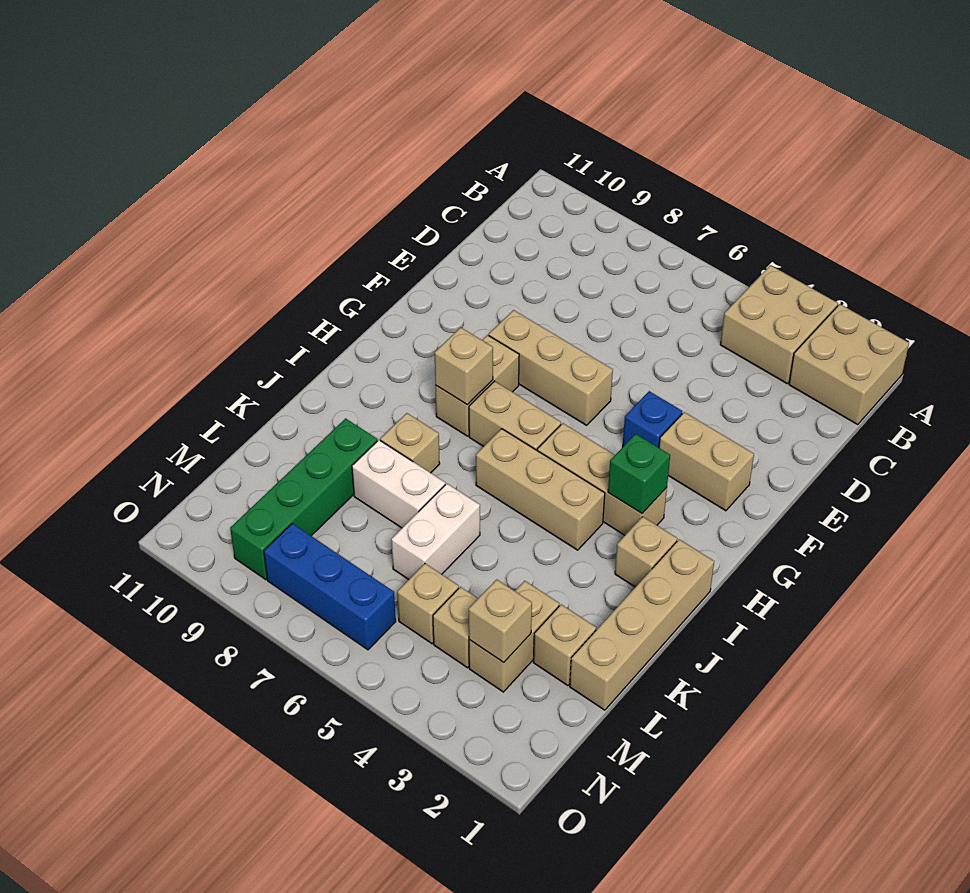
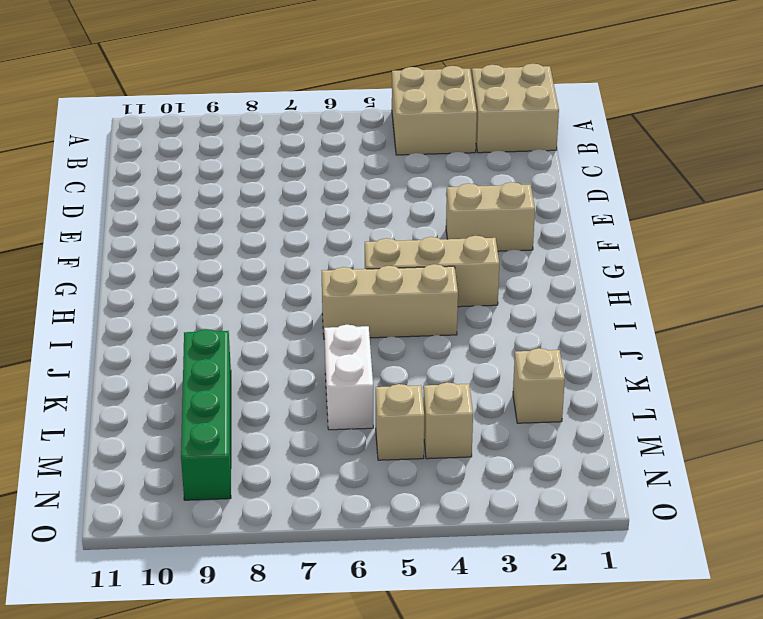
none -> blue brick F4 level 1
none -> tan brick F6:F8 level 1
none -> tan brick G8:H8 level 1

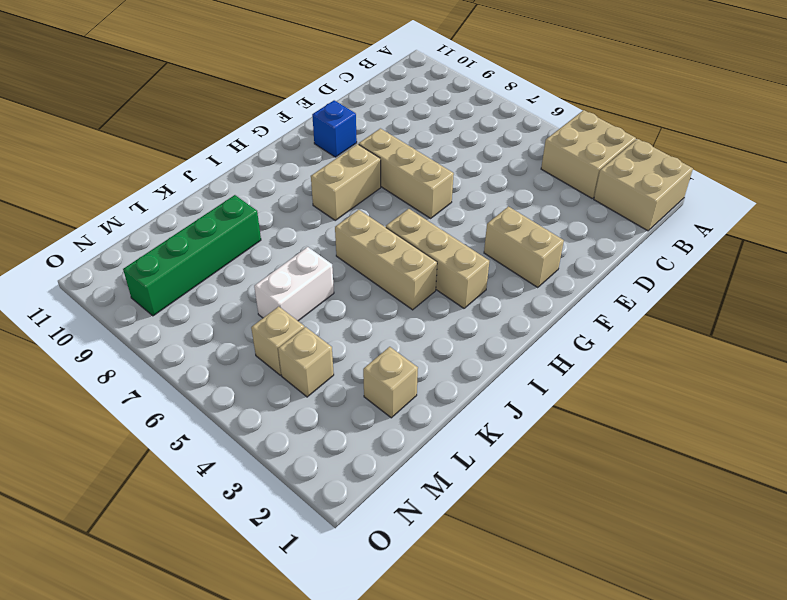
blue brick F10 level 1 -> blue brick F4 level 1
none -> tan brick H6:H7 level 1
none -> tan brick I1:L1 level 1
none -> tan brick I2 level 1

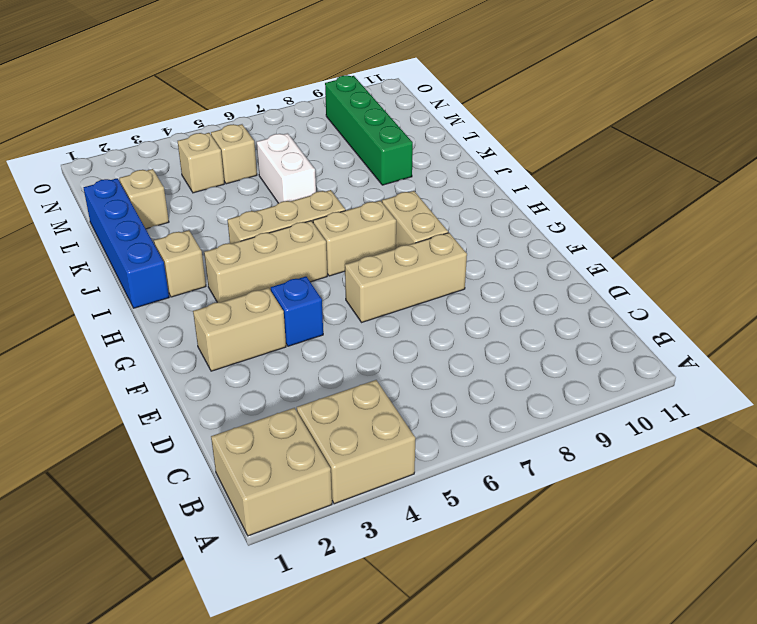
blue brick I1:L1 level 1 -> tan brick I1:L1 level 1
none -> tan brick J8 level 1
none -> white brick K7:K8 level 1
none -> tan brick L3:M3 level 1

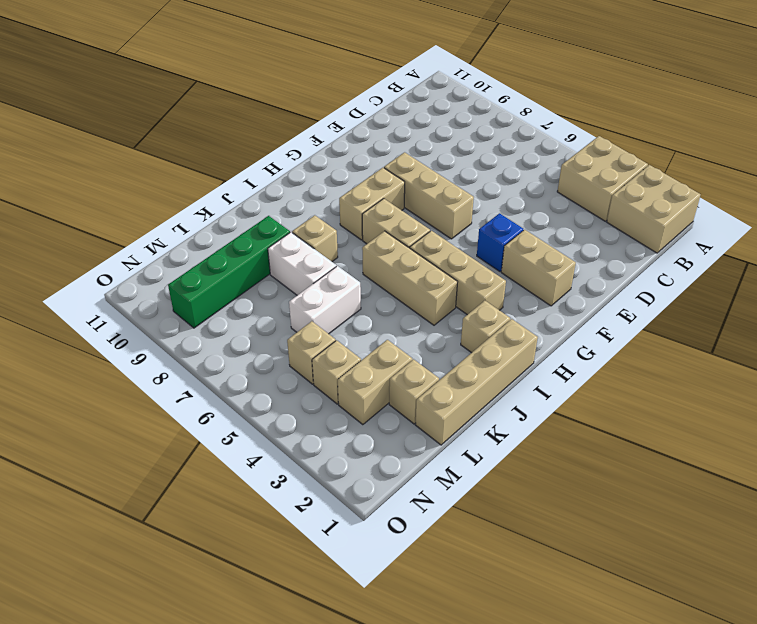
none -> blue brick N6:N8 level 1
none -> green brick H3 level 2
none -> tan brick H8 level 2

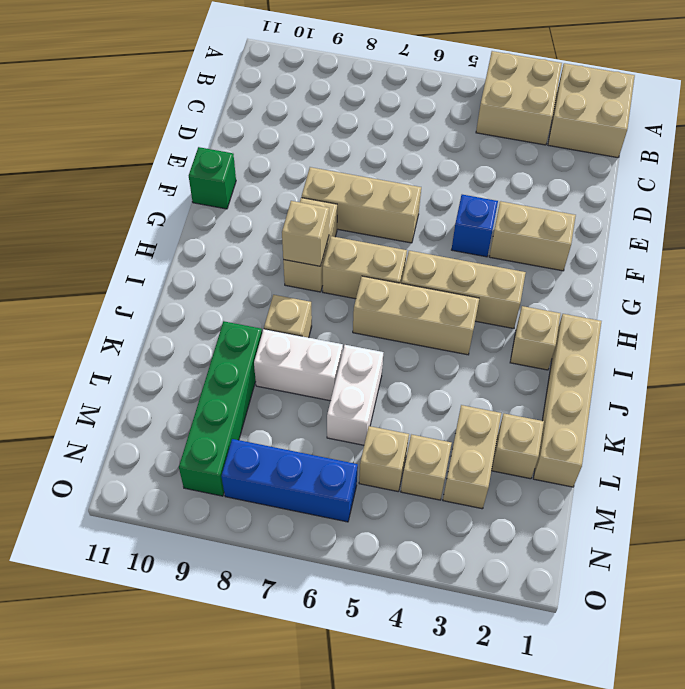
green brick F11 level 1 -> green brick H3 level 2
none -> tan brick M3 level 2

